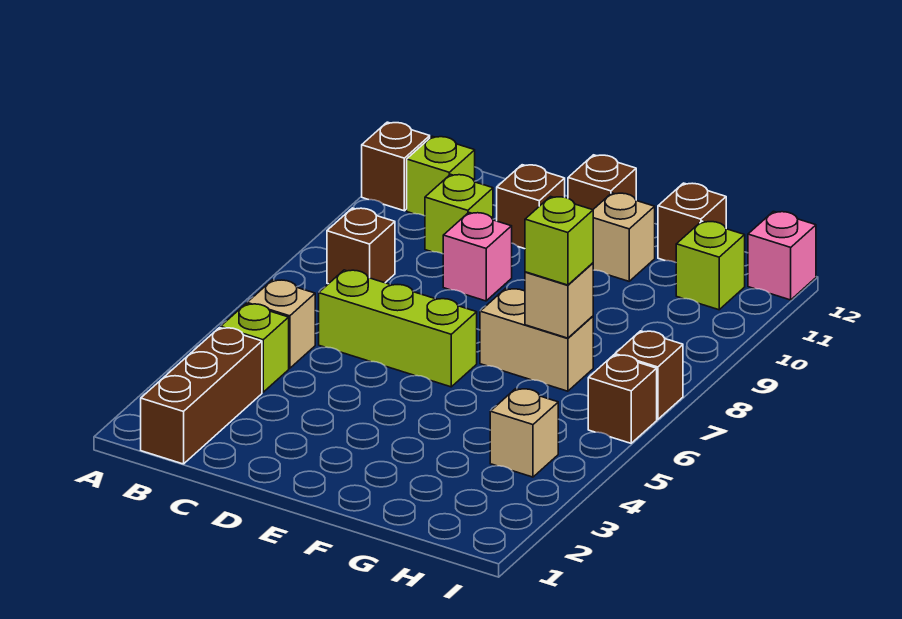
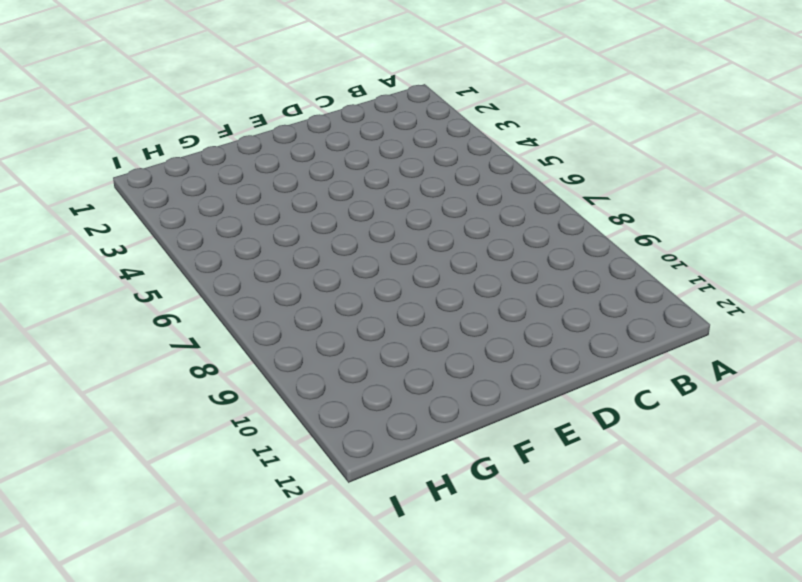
none -> brown brick A11 level 1
none -> brown brick B1:B3 level 1
none -> lime brick B4 level 1

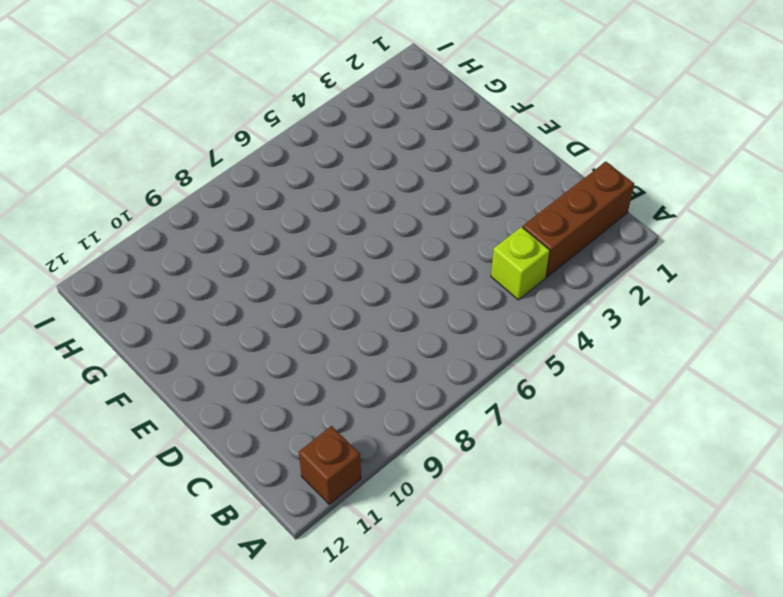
none -> tan brick B5 level 1
none -> brown brick B8 level 1
none -> lime brick B11 level 1

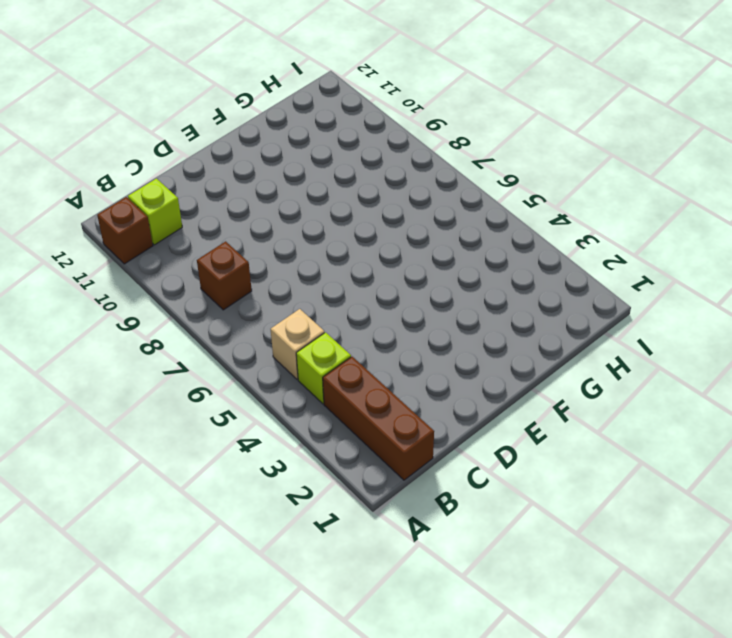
none -> lime brick C6:E6 level 1
none -> lime brick C10 level 1
none -> pink brick D9 level 1

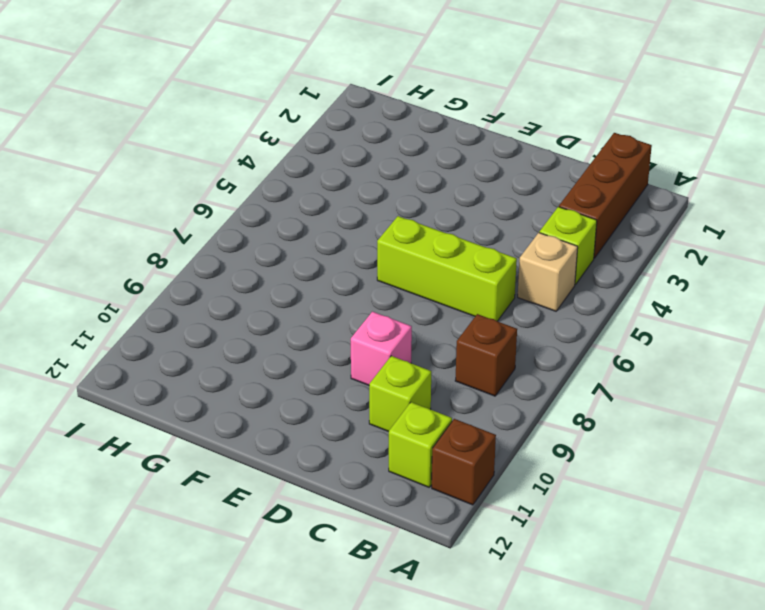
none -> brown brick D11 level 1
none -> brown brick E12 level 1
none -> tan brick F7:G7 level 1

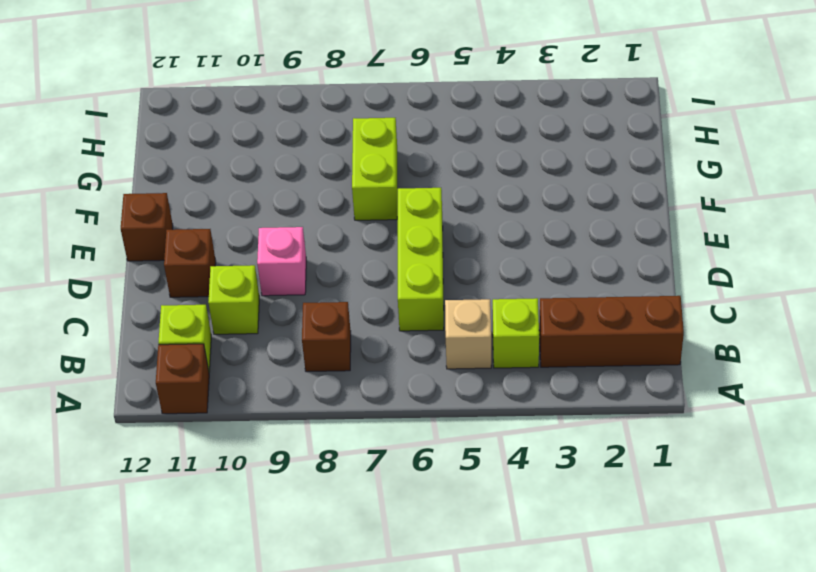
lime brick F7:G7 level 1 -> tan brick F7:G7 level 1
none -> tan brick F11 level 1
none -> brown brick G12 level 1
none -> tan brick H4 level 1

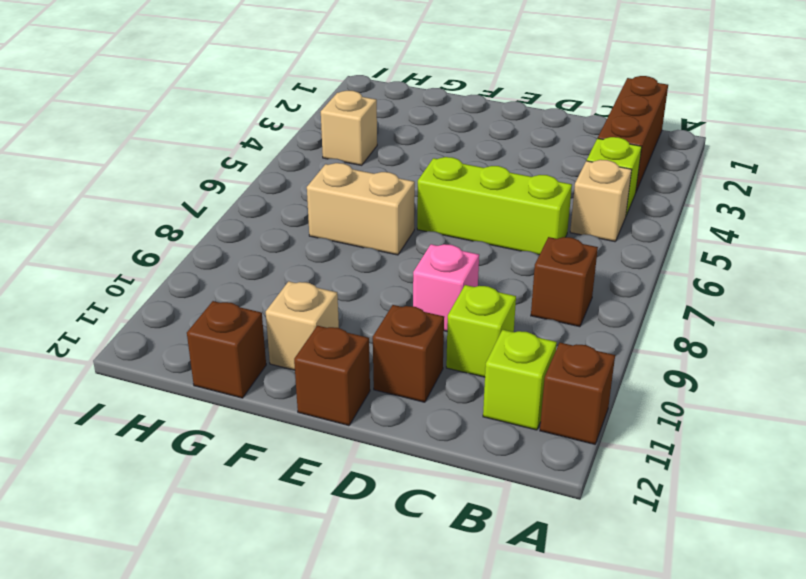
none -> lime brick H11 level 1
none -> brown brick I6 level 1
none -> brown brick I7 level 1

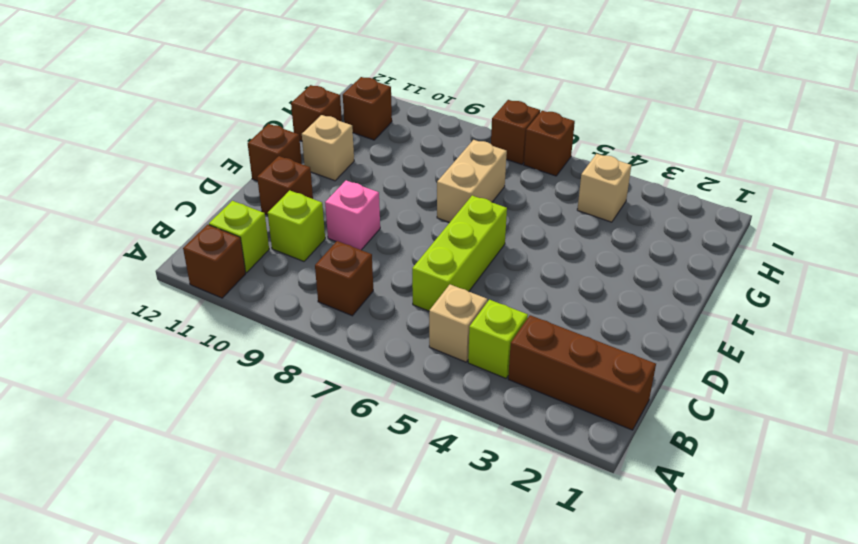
brown brick H11 level 1 -> lime brick H11 level 1
none -> pink brick I12 level 1
none -> tan brick G7 level 2
none -> lime brick G7 level 3

